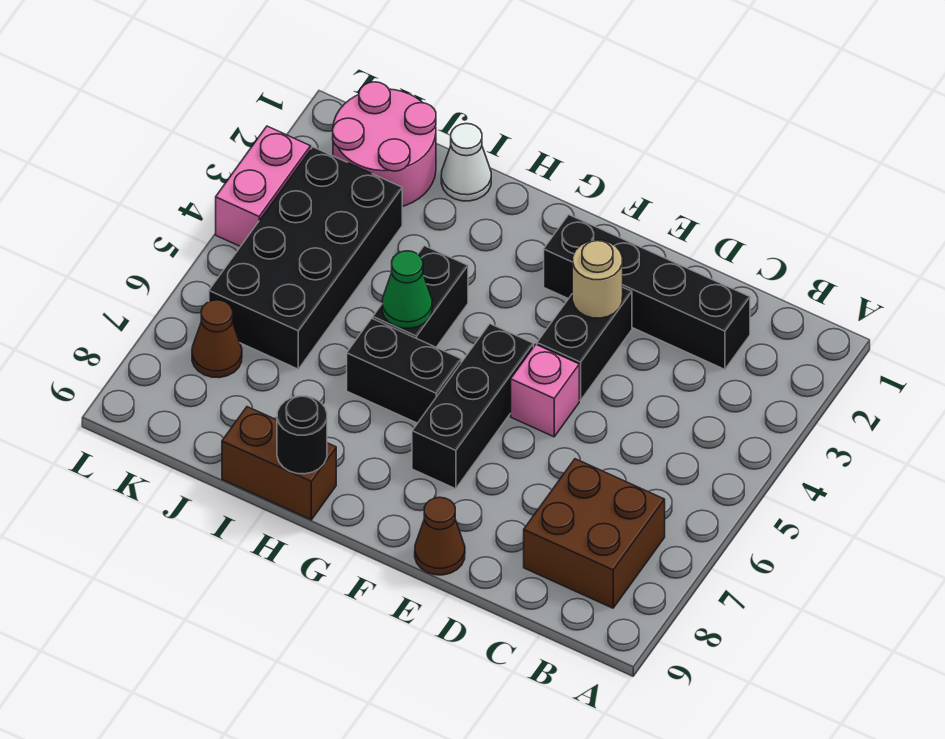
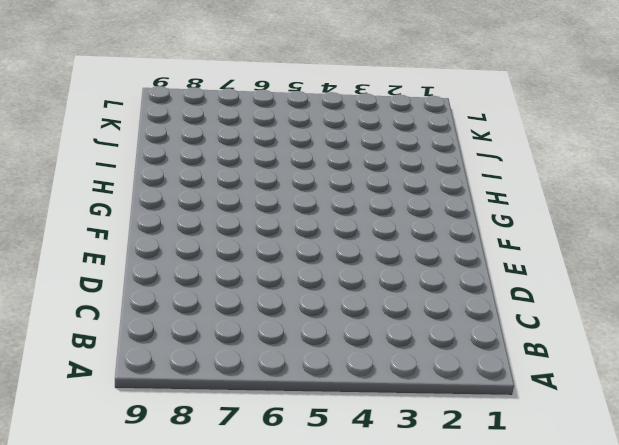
none -> brown brick B7:C8 level 1
none -> black brick C2:F2 level 1
none -> black brick E3:E4 level 1

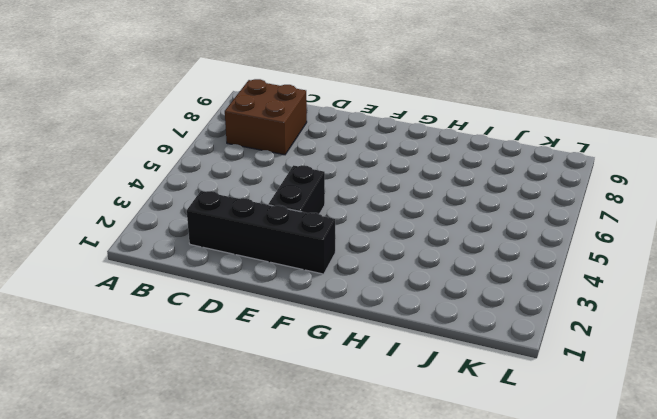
none -> pink brick E5 level 1
none -> brown cone E9 level 1
none -> black brick F5:F7 level 1

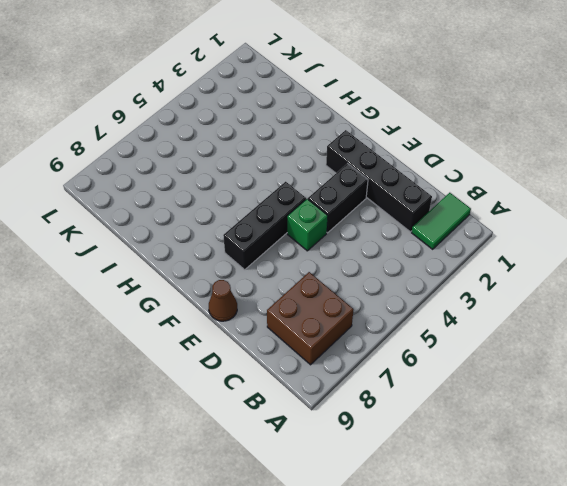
green tile B1:B2 level 1 -> none
green brick E5 level 1 -> pink brick E5 level 1
none -> black brick G6:H6 level 1
none -> black brick H4:H5 level 1
none -> brown brick H9:I9 level 1

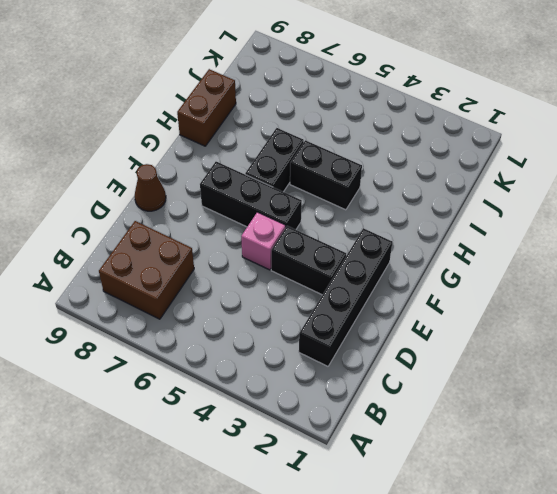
none -> white cone I1 level 1
none -> pink round brick J1:K2 level 1
none -> black brick J3:K6 level 1

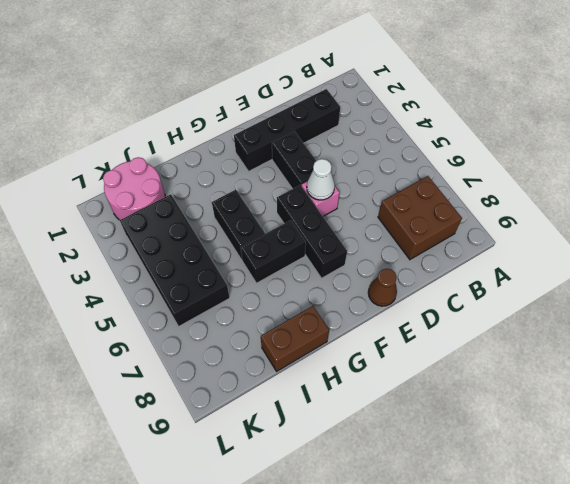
white cone E5 level 2 -> white cone I1 level 1
none -> brown cone K7 level 1
none -> pink brick L3:L4 level 1
none -> tan round brick E3 level 2

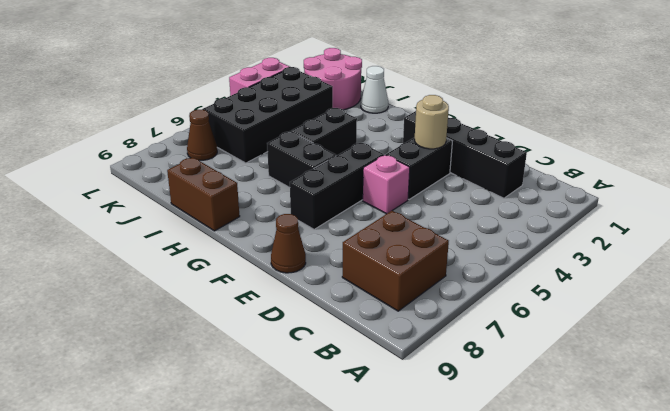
none -> green cone H5 level 2
none -> black round brick H9 level 2

